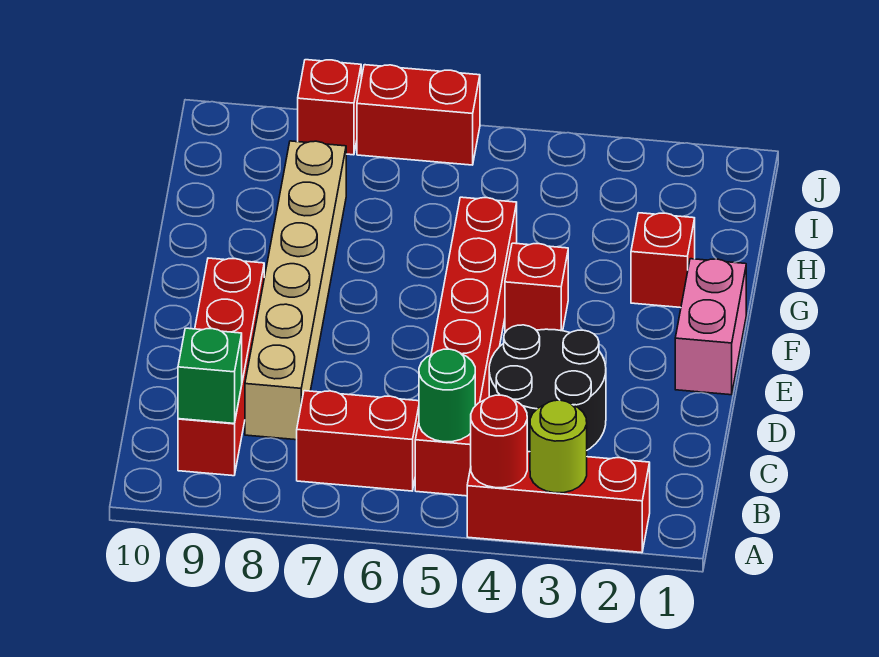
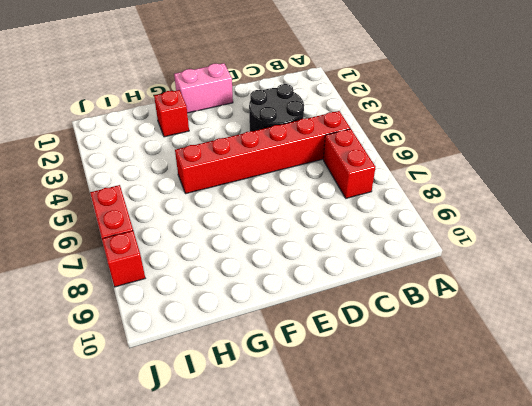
none -> red brick A2:A4 level 1
none -> red brick B9:E9 level 1
none -> tan brick C8:H8 level 1

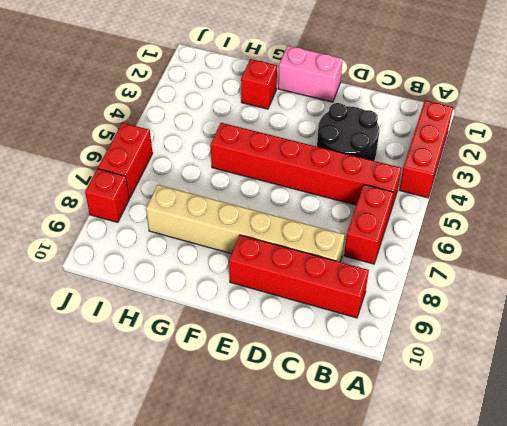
none -> red brick F4 level 1
none -> lime round brick A3 level 2
none -> red round brick A4 level 2

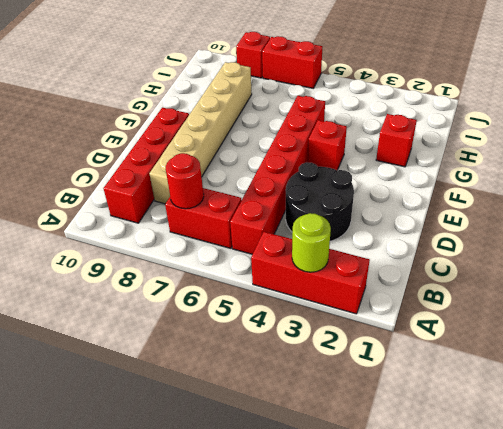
red round brick B7 level 2 -> red round brick A4 level 2
none -> pink brick E1:F1 level 1
none -> green round brick B5 level 2
none -> green brick B9 level 2

